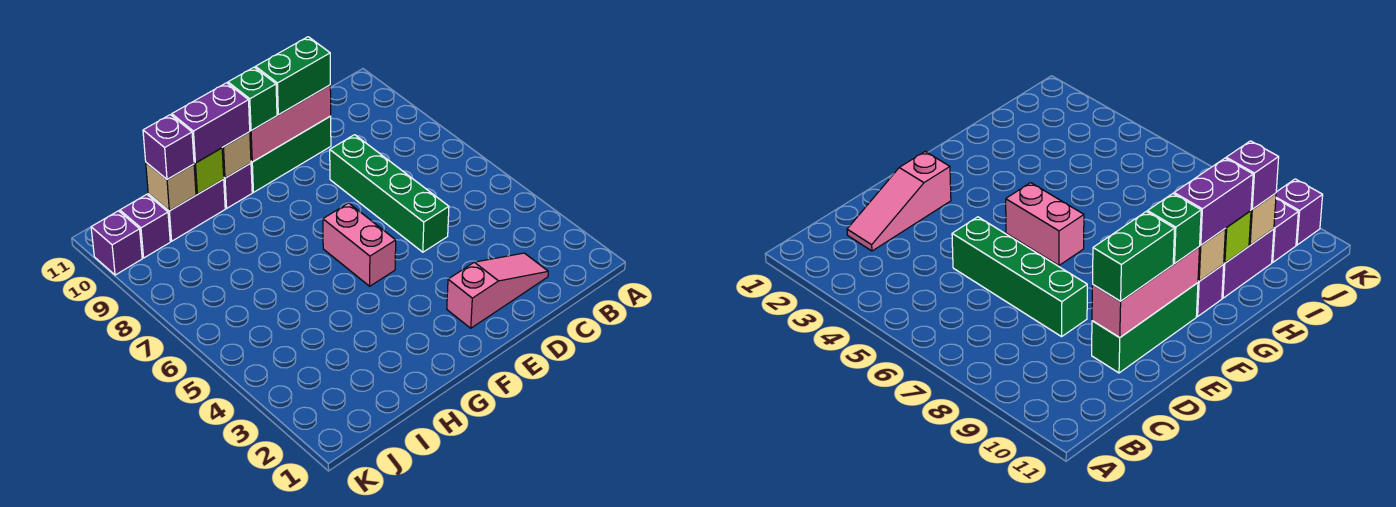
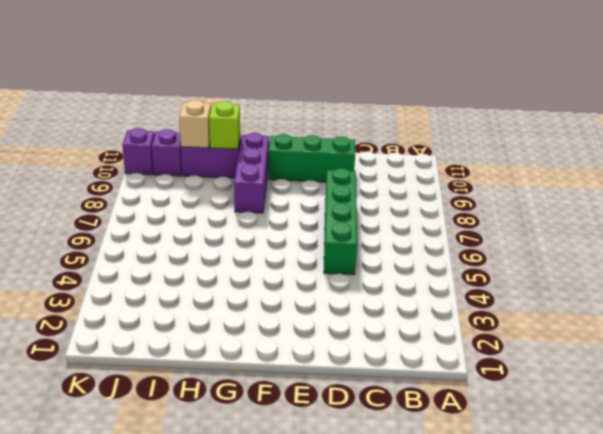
purple brick G8:G10 level 1 -> purple brick G10 level 1
none -> pink slope C2:E2 level 1 top E
none -> pink brick F5:F6 level 1
none -> pink brick D10:F10 level 2

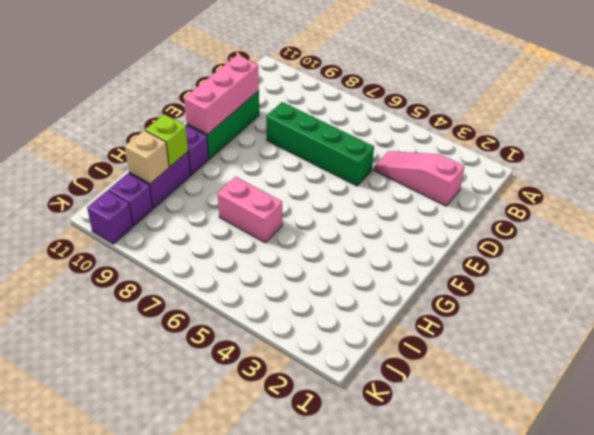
pink slope C2:C4 level 1 top 2 -> pink slope C2:E2 level 1 top E
pink brick H6:H7 level 1 -> pink brick F5:F6 level 1
none -> tan brick G10 level 2
none -> green brick D10:E10 level 3
none -> green brick F10 level 3

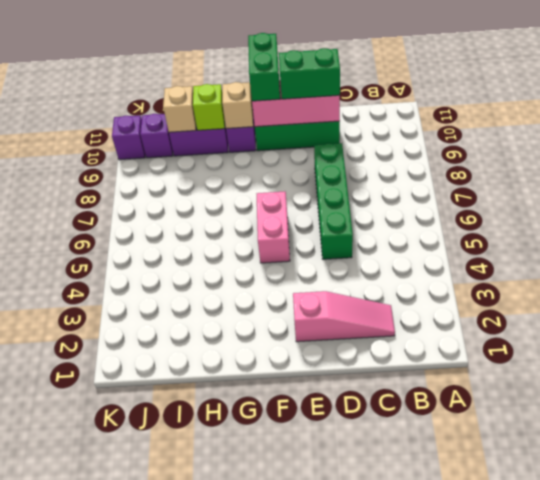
green brick F10:F11 level 3 -> green brick F10 level 3
none -> purple brick G10:H10 level 3
none -> purple brick I10 level 3

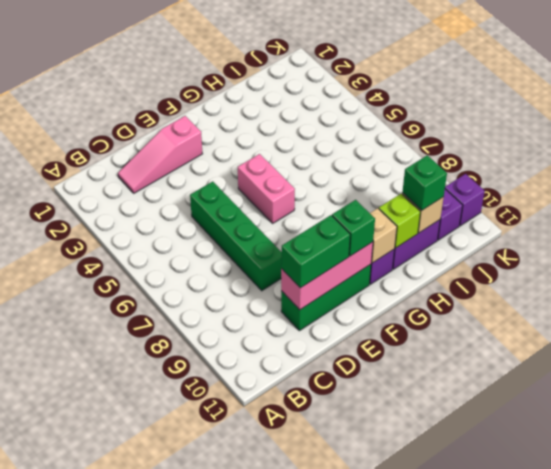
green brick I10 level 3 -> purple brick I10 level 3
none -> purple brick G10:H10 level 3

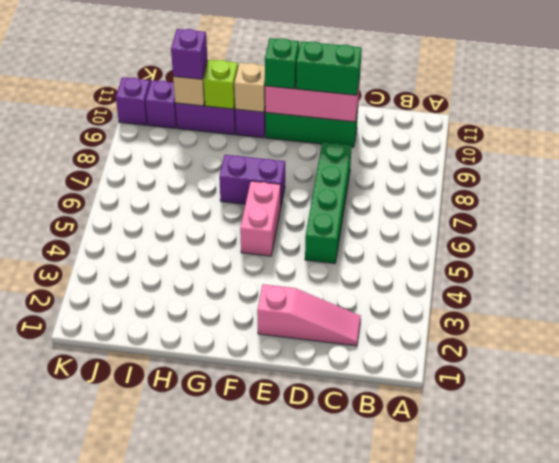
purple brick F7:G7 level 1 -> purple brick G10:H10 level 3

